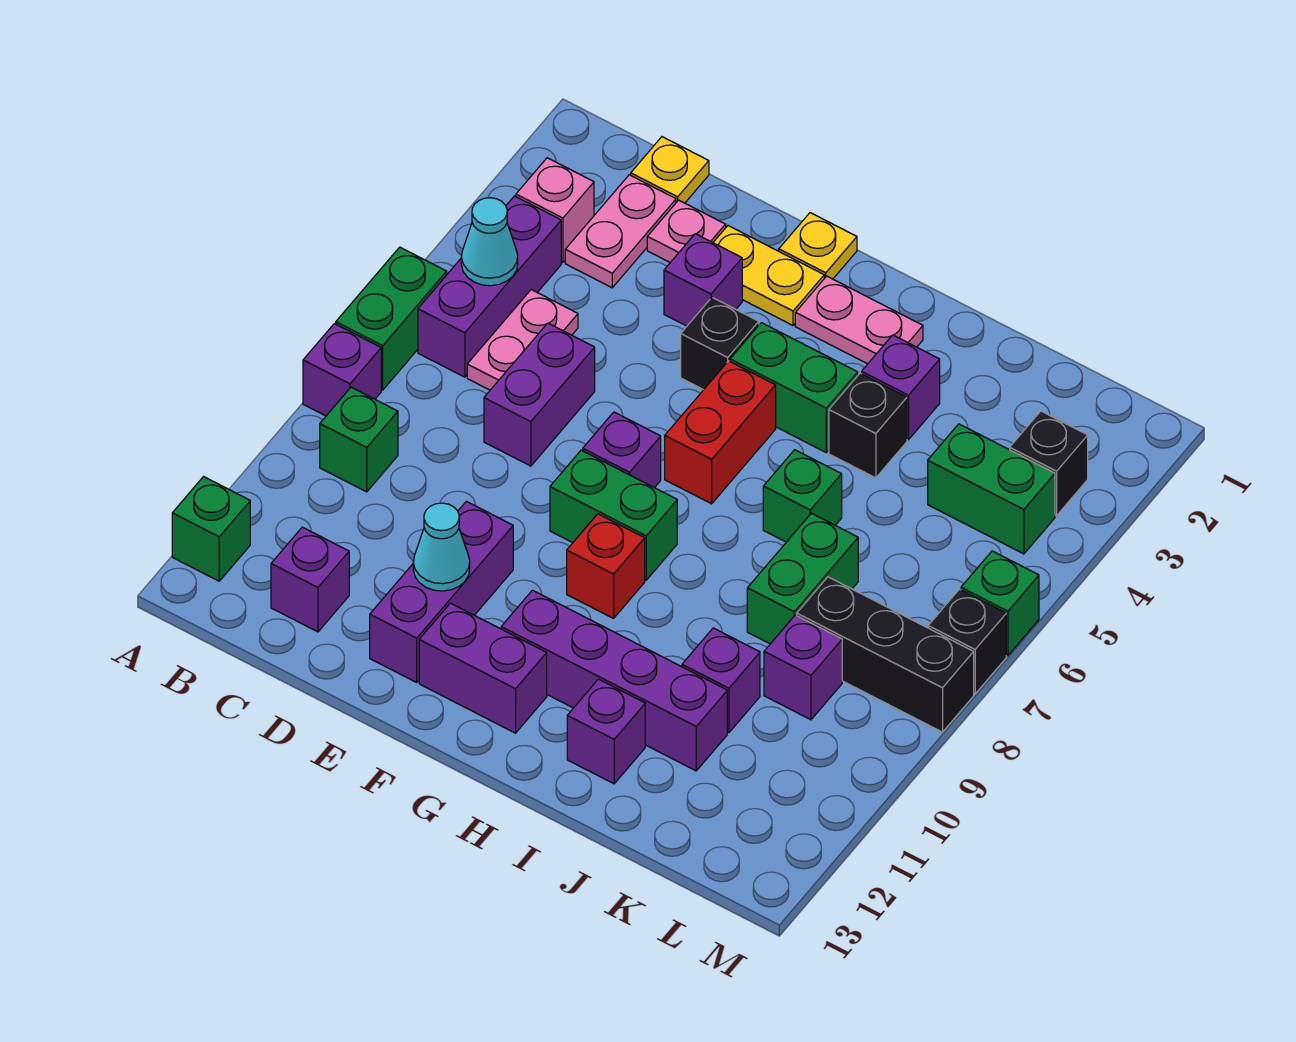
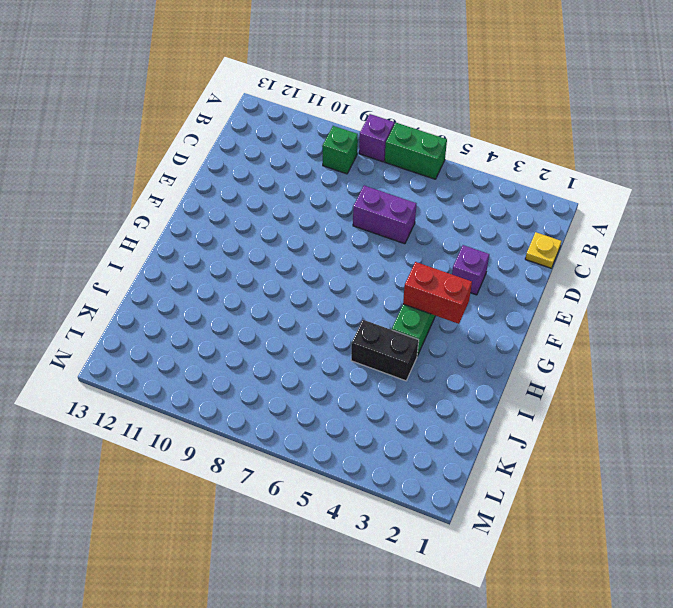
red brick G3:G4 level 2 -> red brick G5:G6 level 1
black brick I4:I5 level 1 -> black brick I4 level 1
none -> green brick A12 level 1
none -> pink brick B3 level 1
none -> purple brick B4:B6 level 1
none -> pink plate C2:C3 level 1

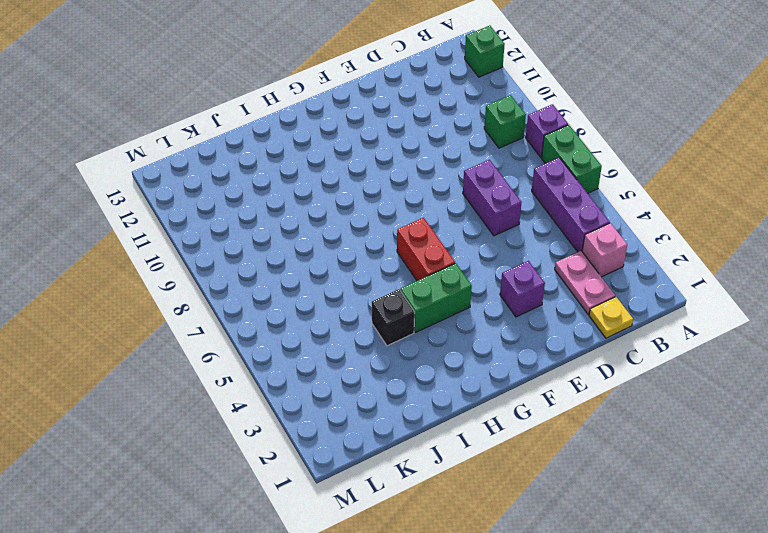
none -> pink plate C5:C6 level 1
none -> purple brick C12 level 1
none -> pink plate D2 level 1
none -> yellow plate E2:F2 level 1

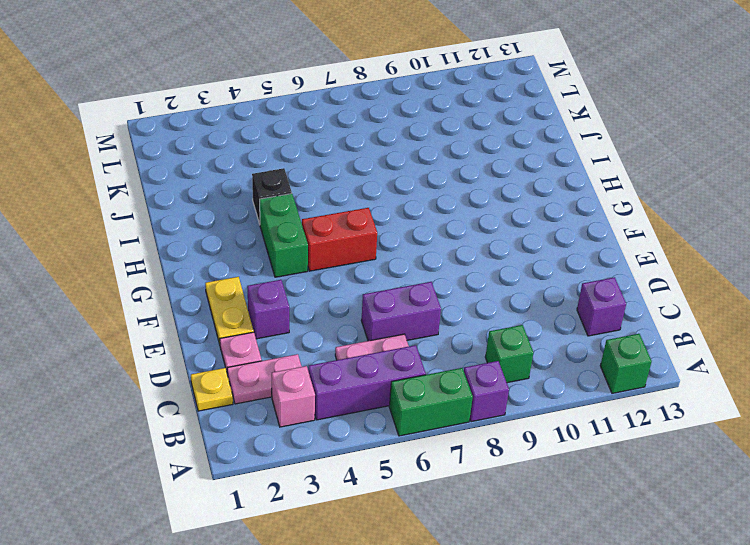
none -> purple brick E10:E12 level 1
none -> yellow plate F1 level 1
none -> black brick F4 level 1
none -> purple brick F7 level 1

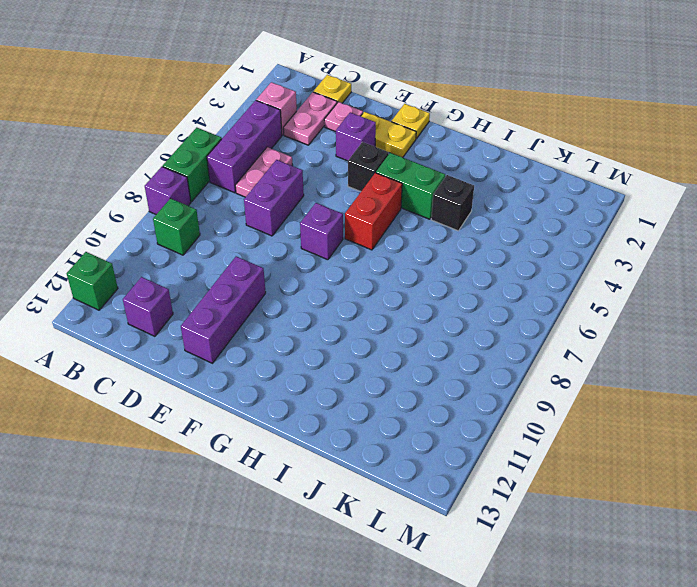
none -> green brick F8:G8 level 1
none -> purple brick F12:G12 level 1
none -> pink plate G2:H2 level 1
none -> red brick G9 level 1

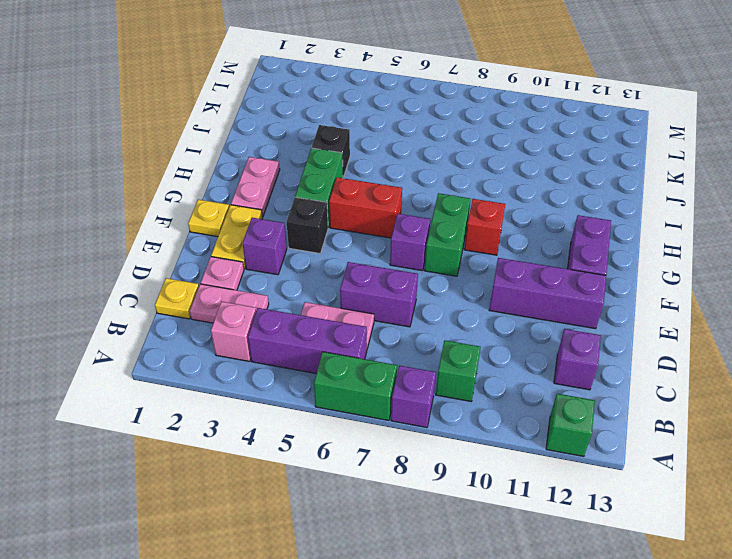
none -> purple brick G11:J11 level 1
none -> purple brick I3 level 1
none -> green brick I6 level 1
none -> purple brick I12 level 1

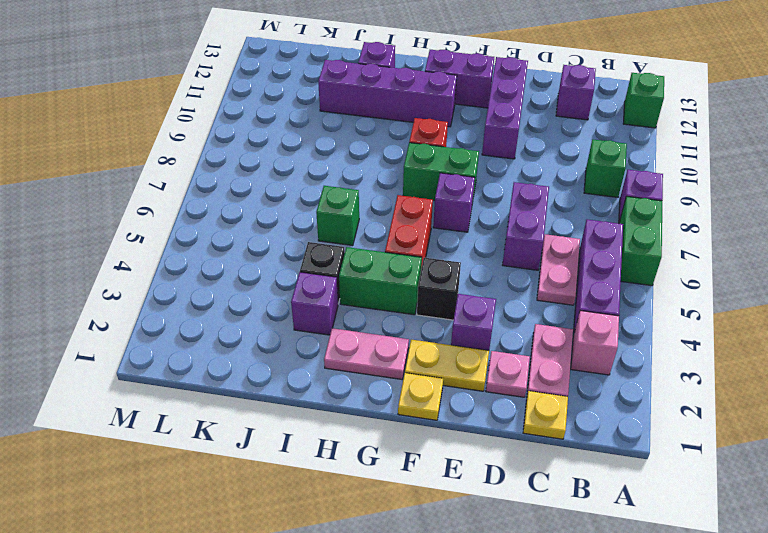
none -> green brick J7:J8 level 1
none -> purple brick J10 level 1
none -> green brick K4:L4 level 1
none -> black brick K8:M8 level 1

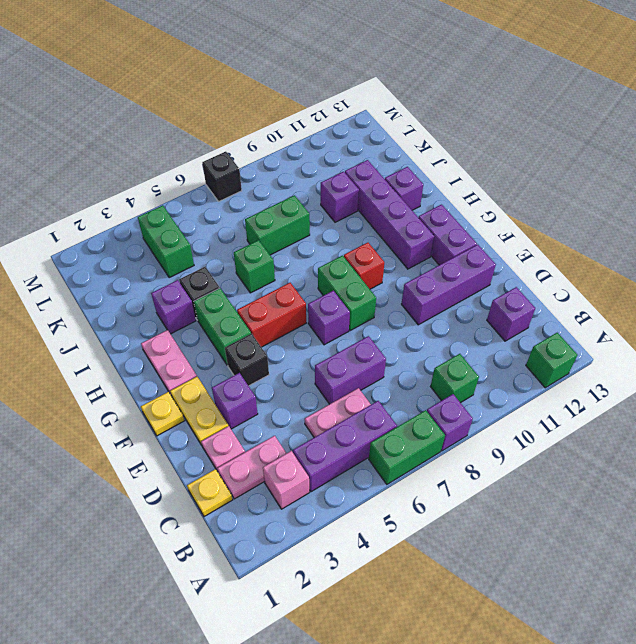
none -> black brick K8:M8 level 1
none -> purple brick K9 level 1
none -> black brick L3 level 1
none -> green brick M6 level 1

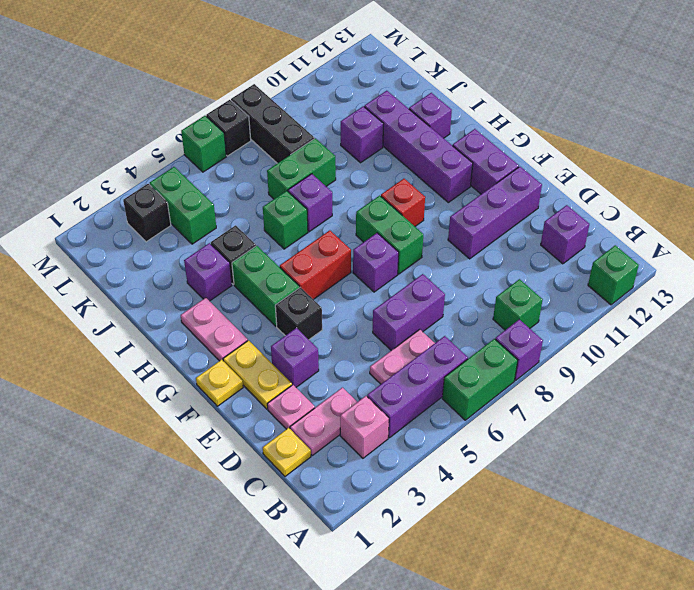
purple brick I7 level 1 -> purple brick K9 level 1
none -> cyan cone B5 level 2
none -> cyan cone E11 level 2

